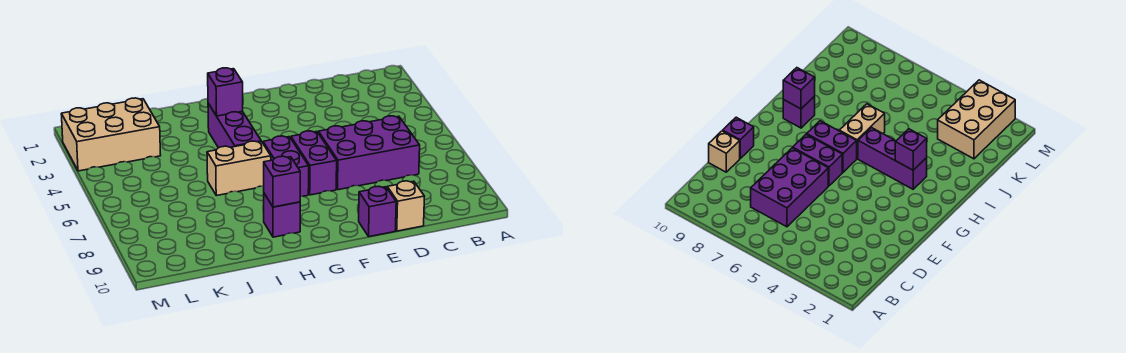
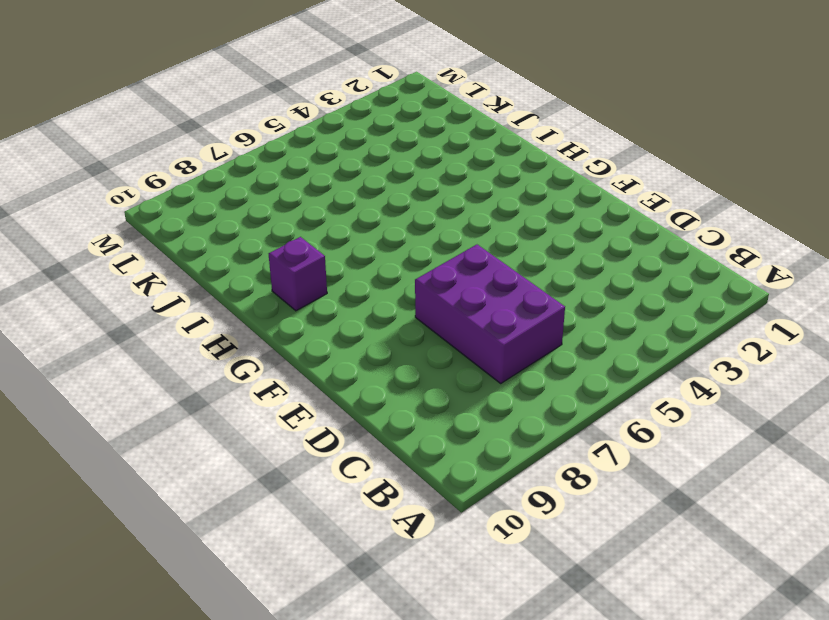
none -> tan brick D10 level 1
none -> purple brick E10 level 1

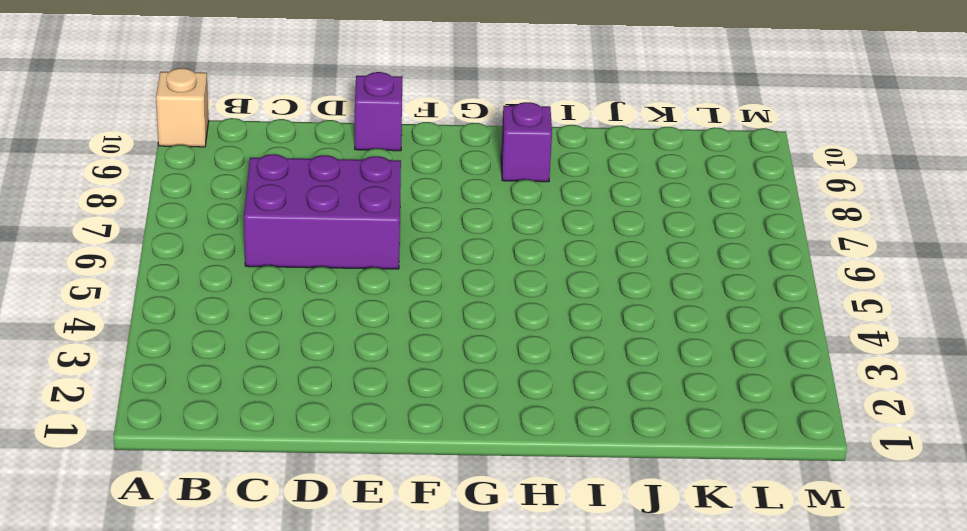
tan brick A10 level 1 -> tan brick D10 level 1
none -> purple brick F6:F7 level 1
none -> purple brick G6:G7 level 1

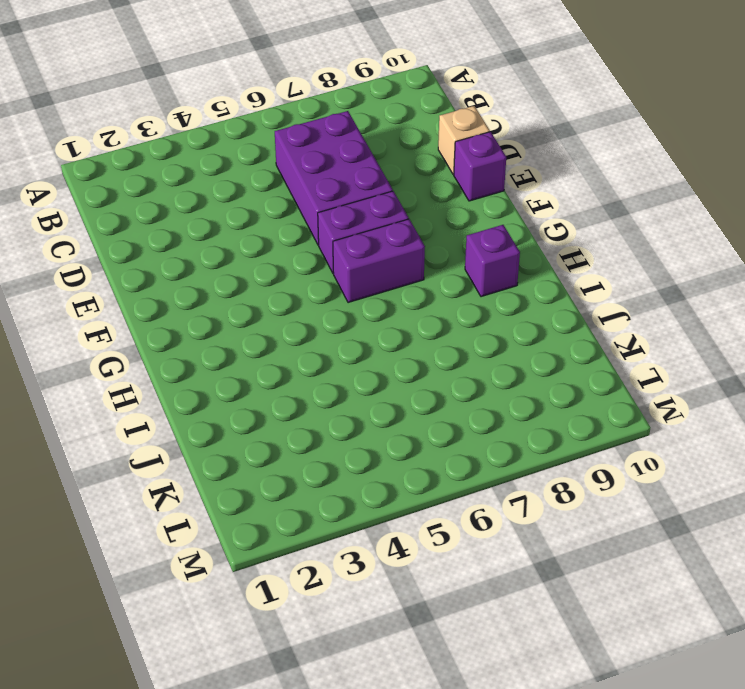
none -> purple brick H3:H5 level 1
none -> tan brick H6:I6 level 1

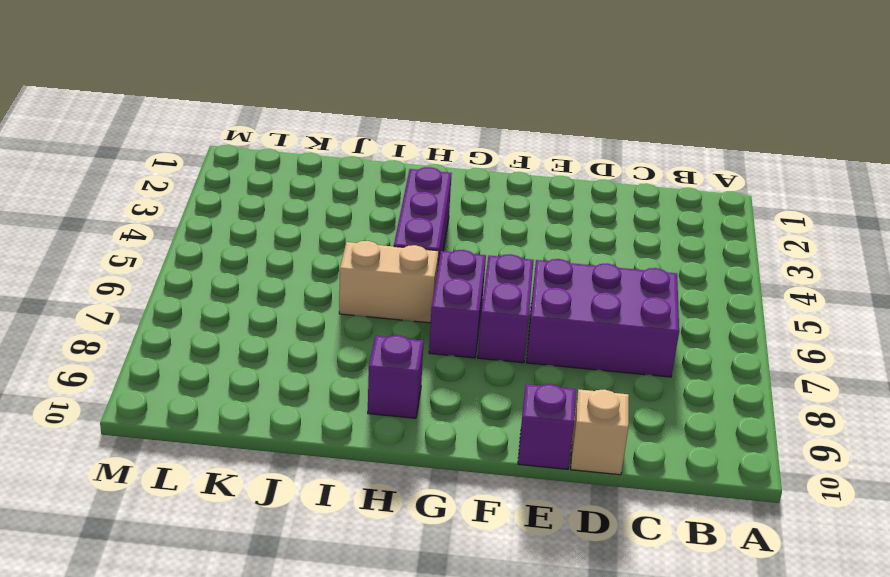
none -> tan brick K2:M3 level 1
none -> purple brick H3 level 2

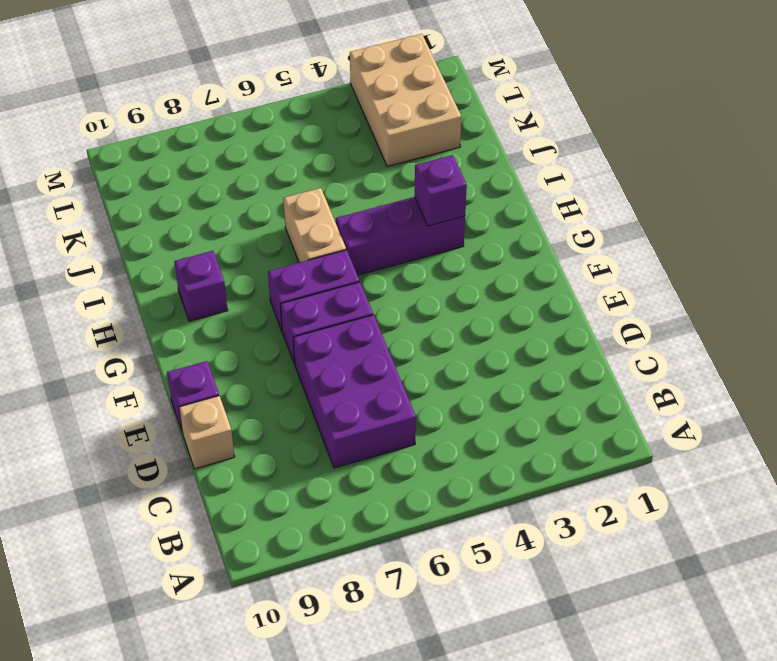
none -> purple brick H9 level 2

